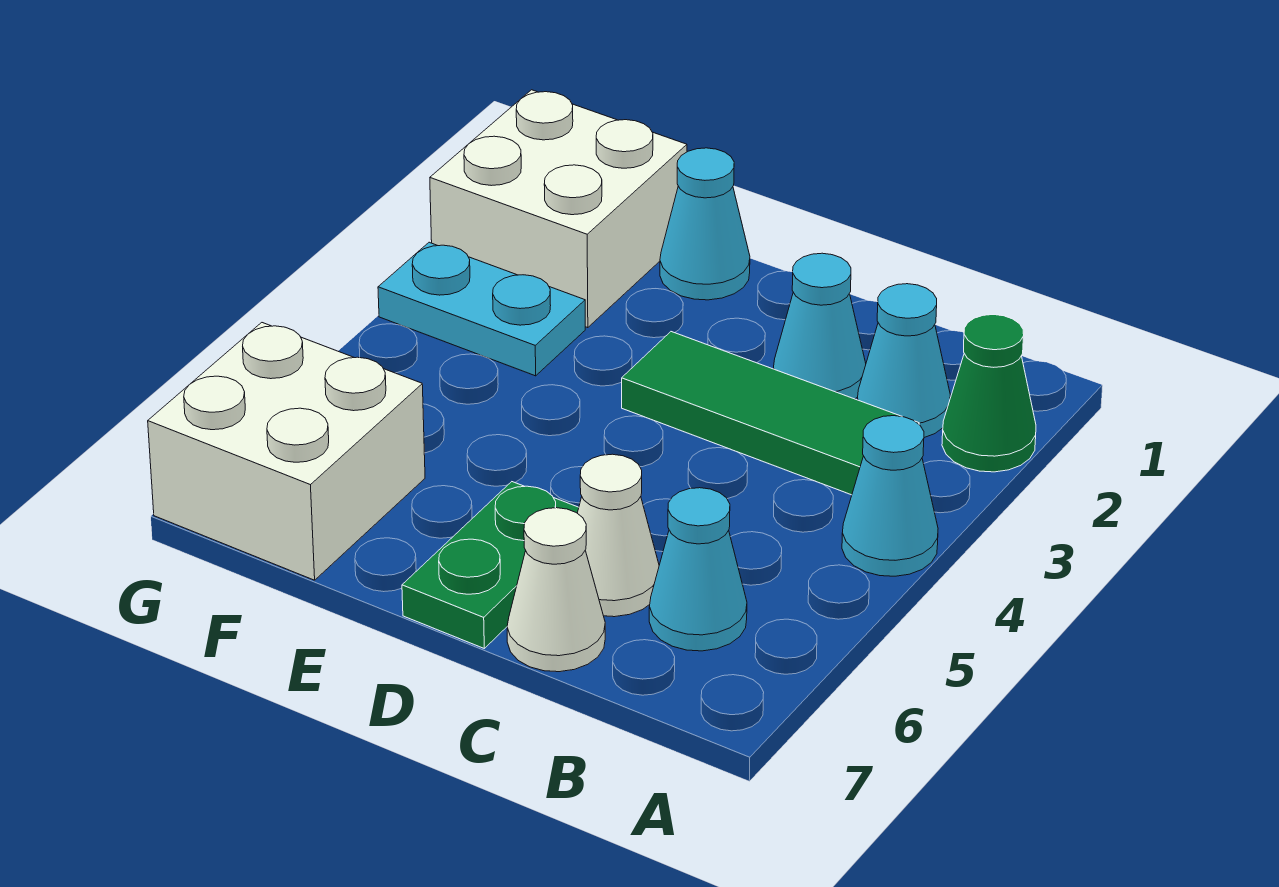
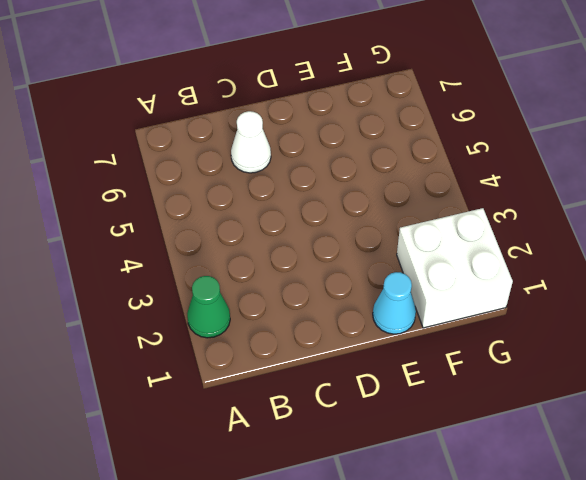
none -> cyan cone A4 level 1
none -> cyan cone B2 level 1
none -> green tile B3:D3 level 1

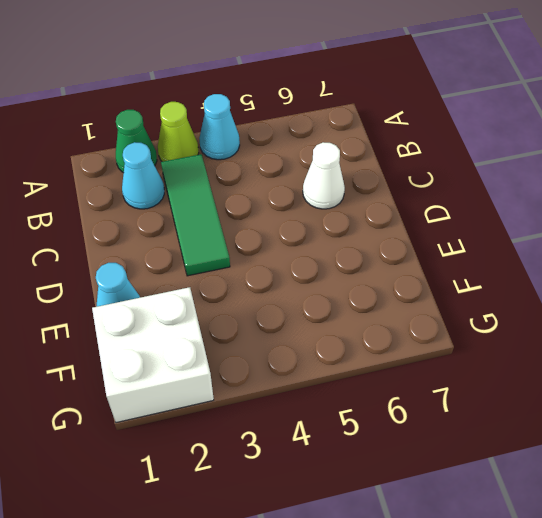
lime cone A3 level 1 -> none
none -> cyan cone B6 level 1
none -> cyan cone C2 level 1
none -> white cone C7 level 1

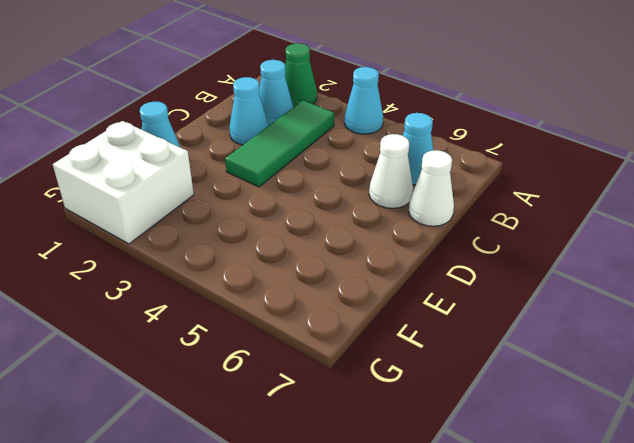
none -> green plate D6:D7 level 1
none -> cyan plate F3:G3 level 1
none -> white brick F6:G7 level 1

